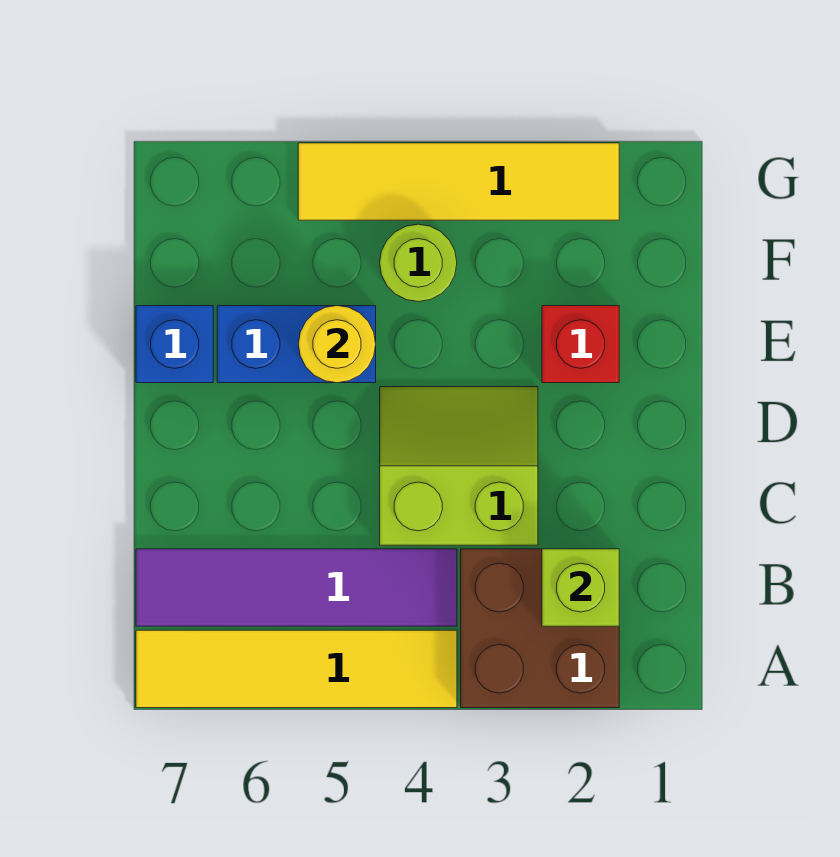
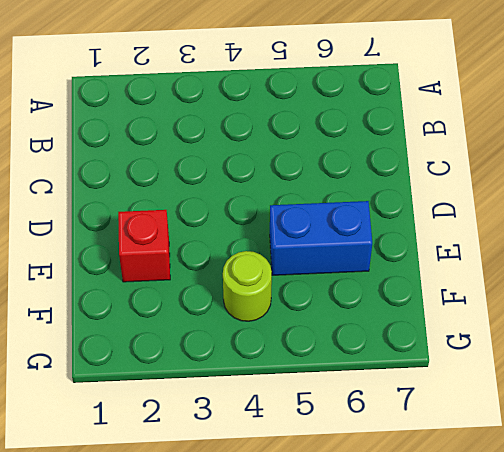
none -> brown brick A2:B3 level 1
none -> yellow tile A4:A7 level 1

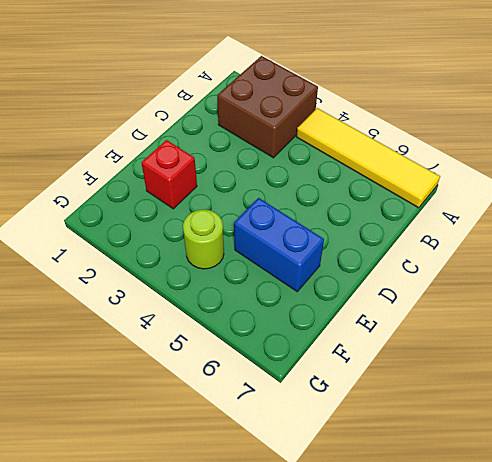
none -> purple tile B4:B7 level 1
none -> lime slope C3:D4 level 1 top C

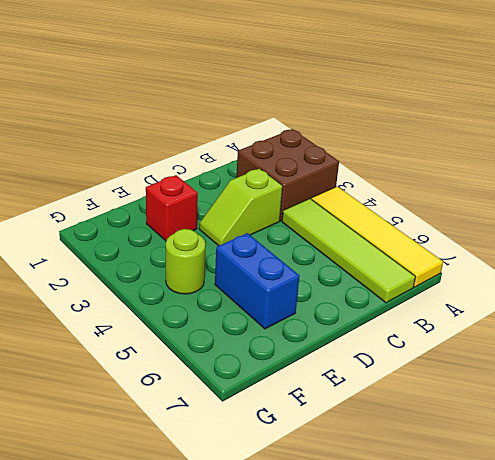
lime tile B4:B7 level 1 -> purple tile B4:B7 level 1
lime slope C3:D3 level 1 top C -> lime slope C3:D4 level 1 top C
none -> blue brick E7 level 1
none -> yellow tile G2:G5 level 1

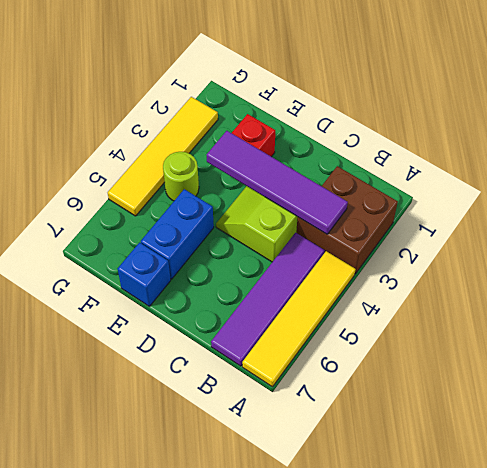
purple tile B3:E3 level 2 -> none
none -> lime brick B2 level 2
none -> yellow round brick E5 level 2

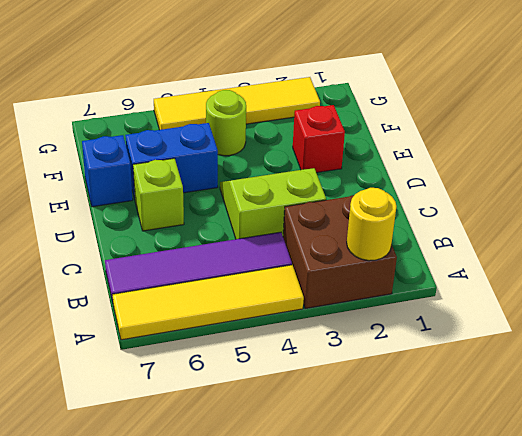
yellow round brick A2 level 2 -> yellow round brick E5 level 2
lime brick D6 level 1 -> lime brick B2 level 2

